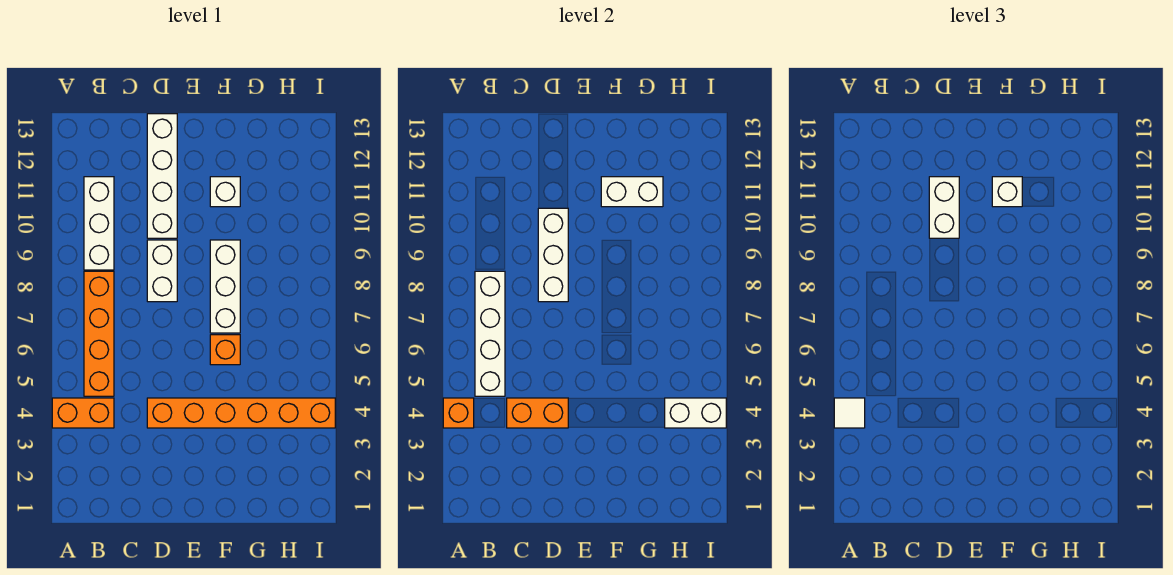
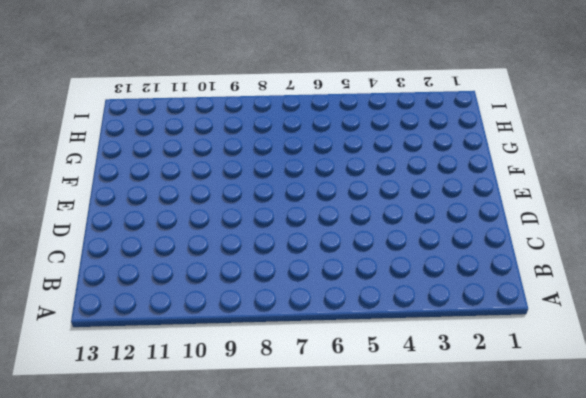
none -> orange brick A4:B4 level 1
none -> orange brick B5:B8 level 1
none -> white brick B9:B11 level 1

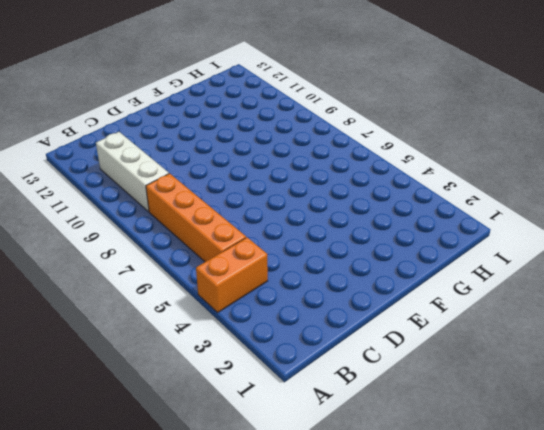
none -> orange brick D4:I4 level 1
none -> white brick D8:D9 level 1
none -> white brick D10:D13 level 1

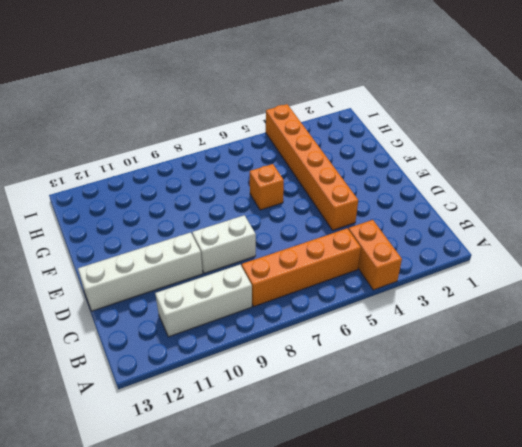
none -> white brick F7:F9 level 1
none -> white brick F11 level 1
none -> orange brick A4 level 2

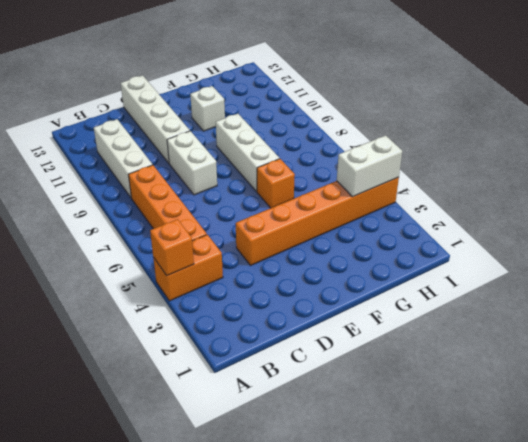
none -> white brick B5:B8 level 2
none -> orange brick C4:D4 level 2
none -> white brick D8:D10 level 2

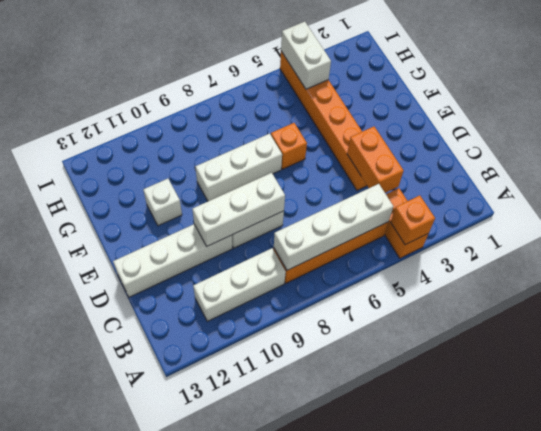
none -> white brick F11:G11 level 2
none -> white tile A4 level 3
none -> white brick D10:D11 level 3

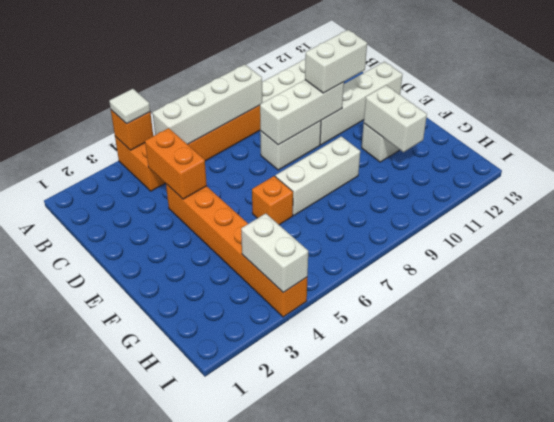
none -> white brick F11 level 3

